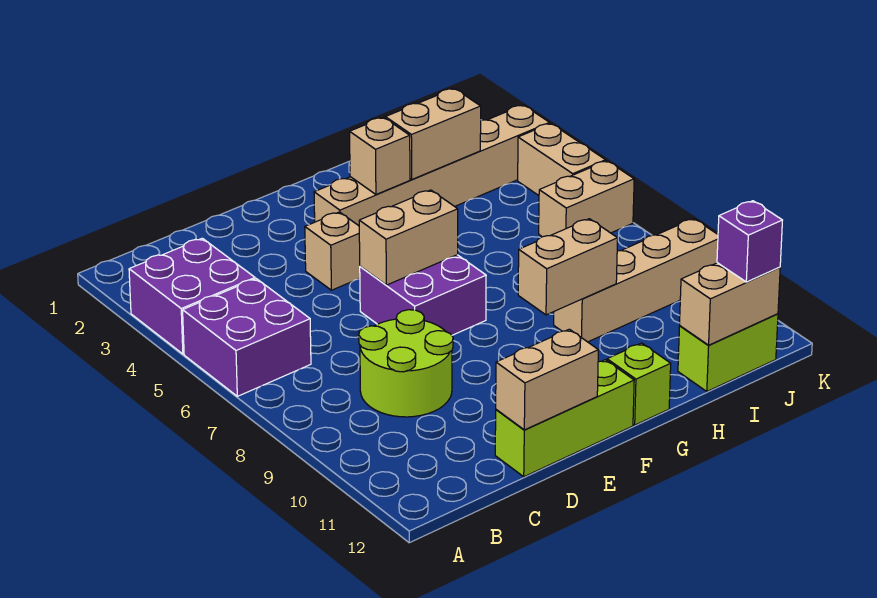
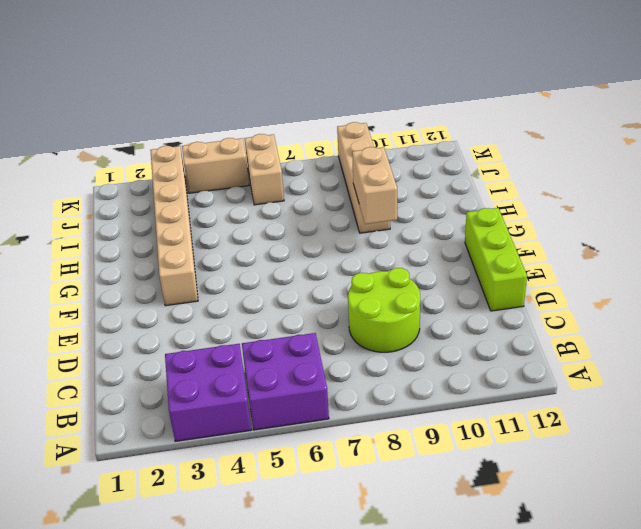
none -> tan brick E4 level 1
none -> purple brick E6:F7 level 1
none -> lime brick G12 level 1

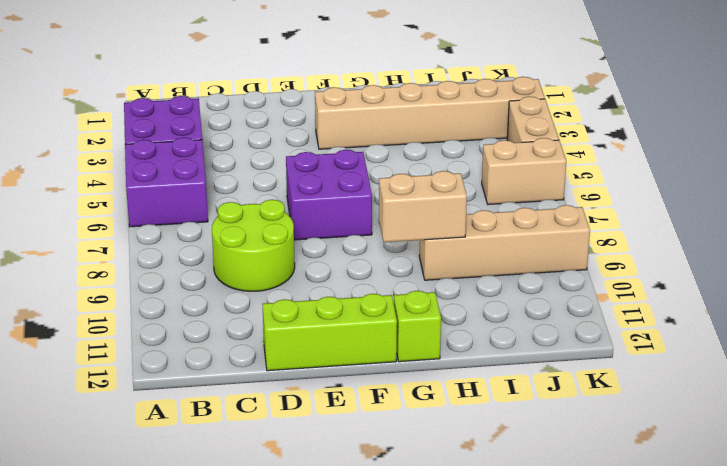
none -> tan brick E4 level 1
none -> lime brick I12:J12 level 1
none -> tan brick D12:E12 level 2

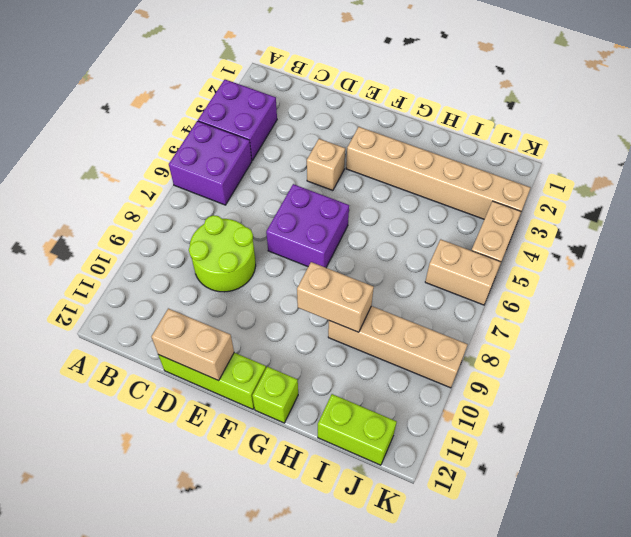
none -> tan brick E6:F6 level 2
none -> tan brick G3 level 2
none -> tan brick H3:I3 level 2

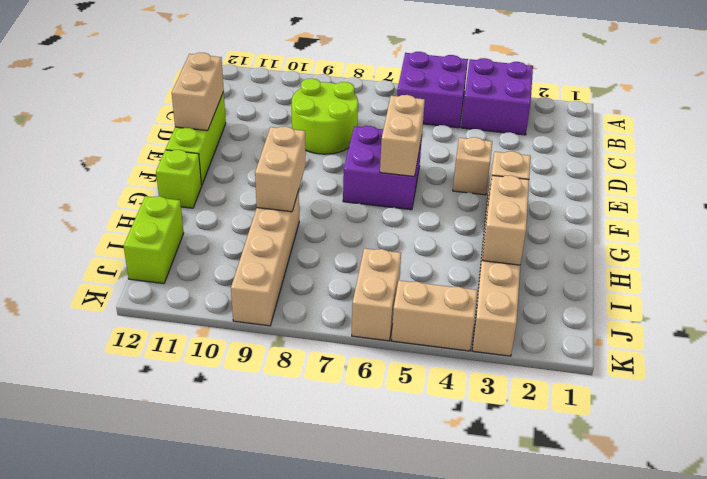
none -> tan brick I12:J12 level 2
none -> purple brick J12 level 3

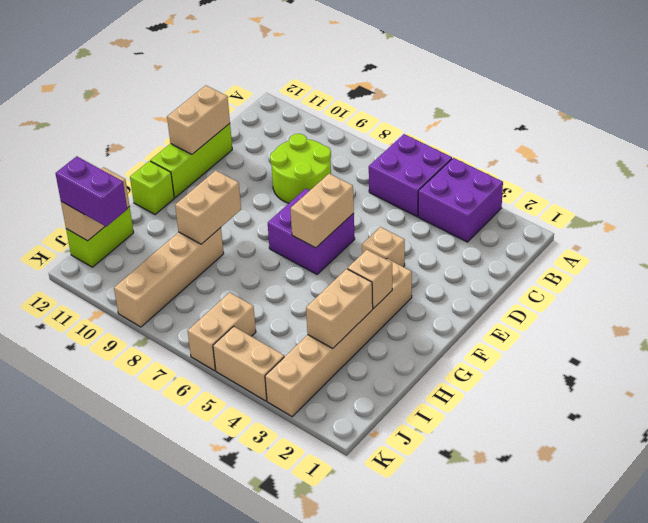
purple brick J11:J12 level 3 -> purple brick J12 level 3

